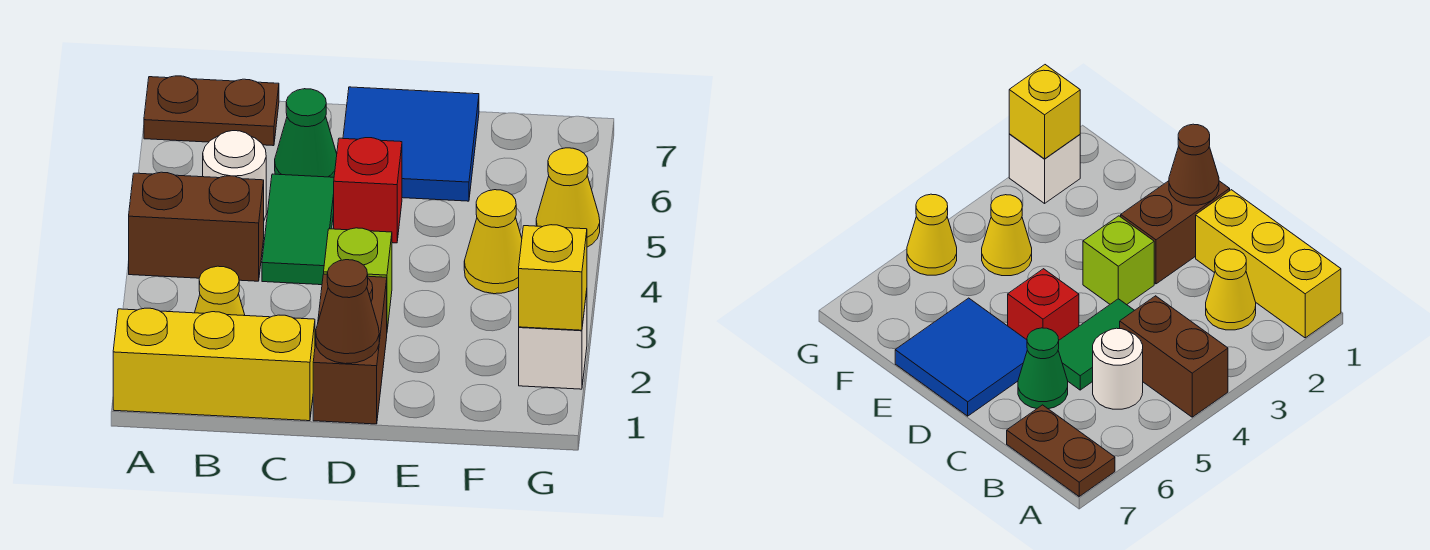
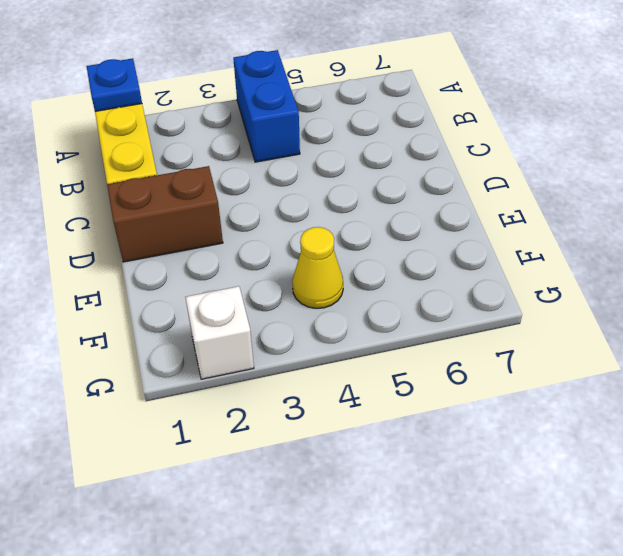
blue plate A1 level 2 -> none
blue brick A4:B4 level 1 -> brown brick A4:B4 level 1
none -> brown plate A7:B7 level 1
none -> yellow cone B2 level 1
none -> white round brick B5 level 1

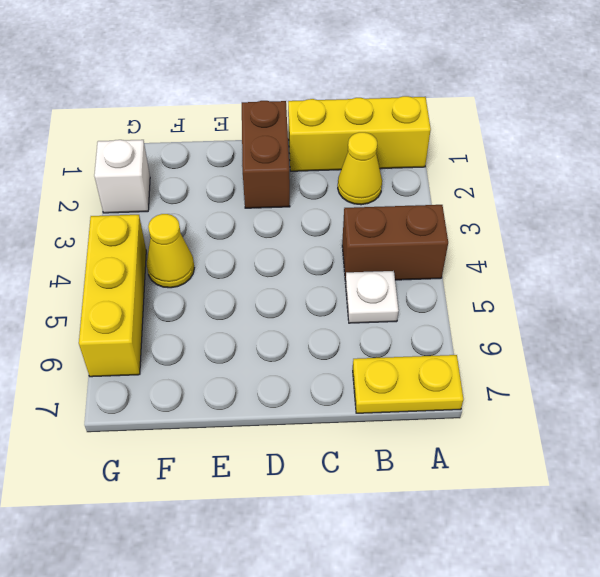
yellow plate A7:B7 level 1 -> brown plate A7:B7 level 1
white plate B5 level 1 -> white round brick B5 level 1
yellow brick G4:G6 level 1 -> yellow cone G5 level 1
none -> green tile C4:C5 level 1
none -> green cone C6 level 1
none -> lime brick D3 level 1

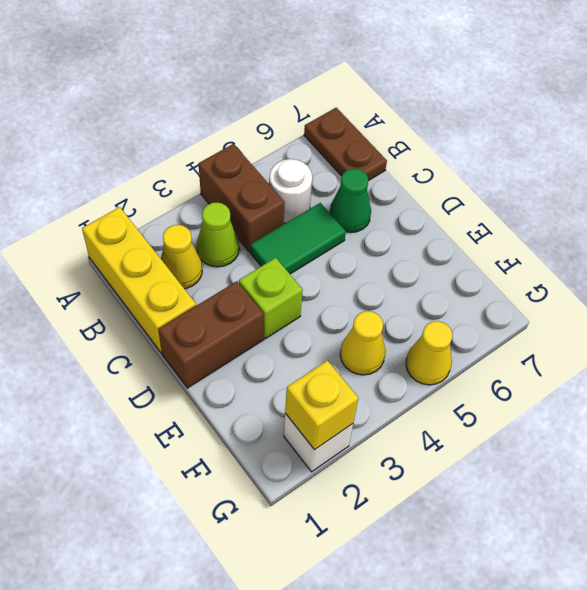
lime cone B3 level 1 -> none
none -> red brick D5 level 1
none -> blue tile D6:E7 level 1
none -> brown cone D1 level 2

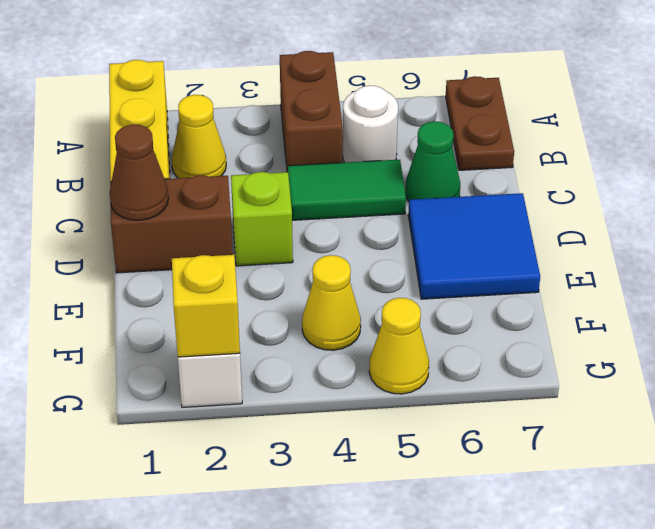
none -> red brick D5 level 1

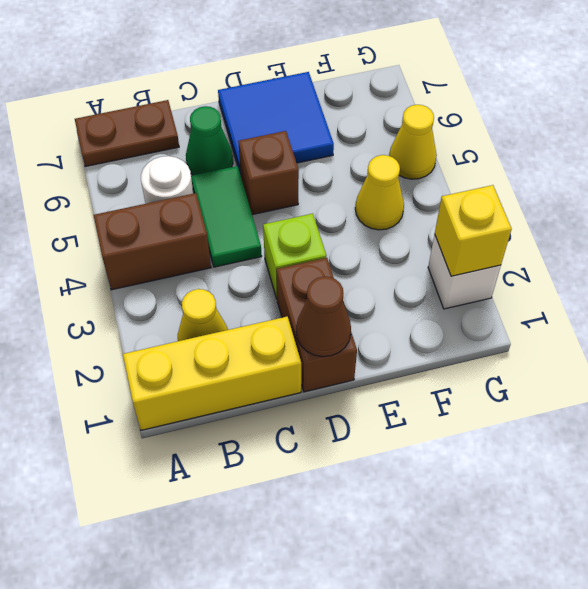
brown brick D5 level 1 -> red brick D5 level 1

